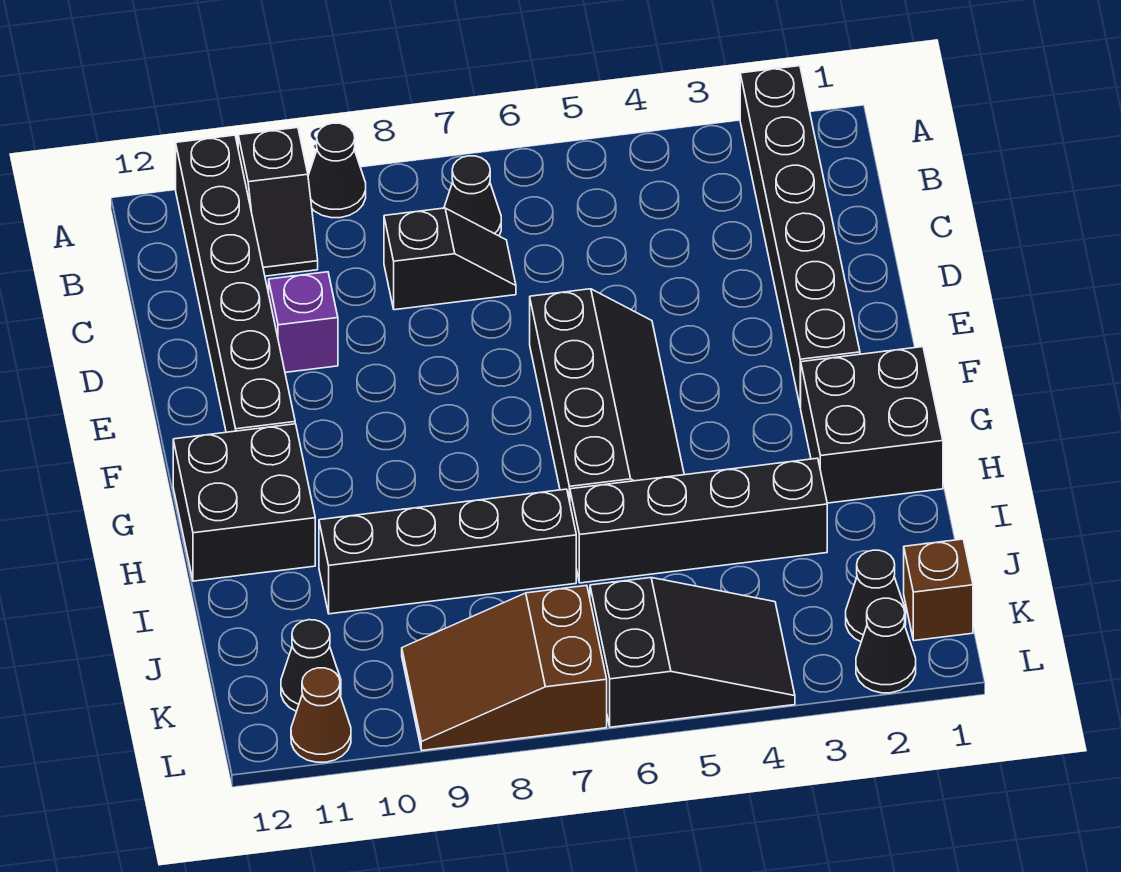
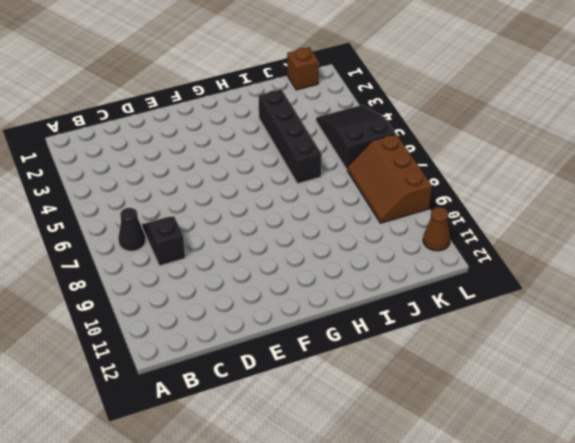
brown slope K7:L9 level 1 top L -> brown slope K7:L9 level 1 top 7
none -> black brick A2:F2 level 1
none -> black cone A9 level 1
none -> black slope A10:B10 level 1 top A

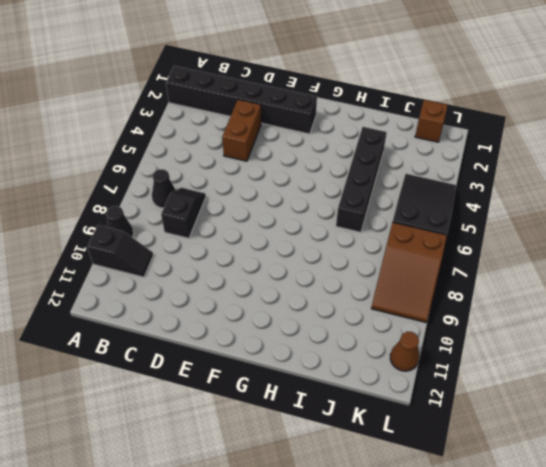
brown brick D3:D4 level 1 -> none
none -> black brick A11:F11 level 1
none -> purple brick D10 level 1
none -> black slope E5:H6 level 1 top 6

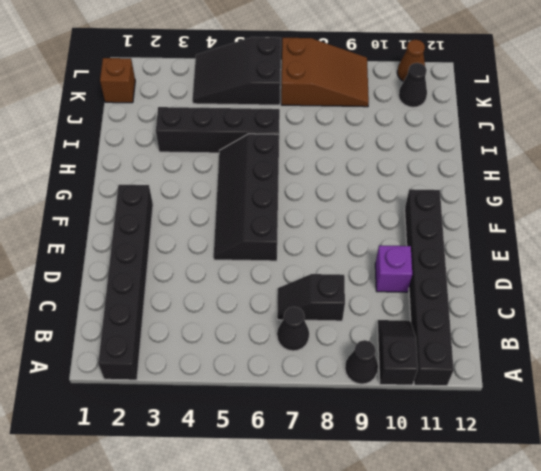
none -> black brick G1:H2 level 1
none -> black brick G11:H12 level 1
none -> black brick I7:I10 level 1

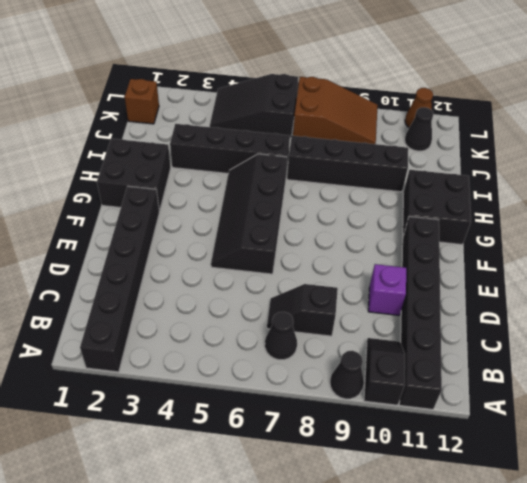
none -> black cone K2 level 1
none -> black cone L2 level 1

